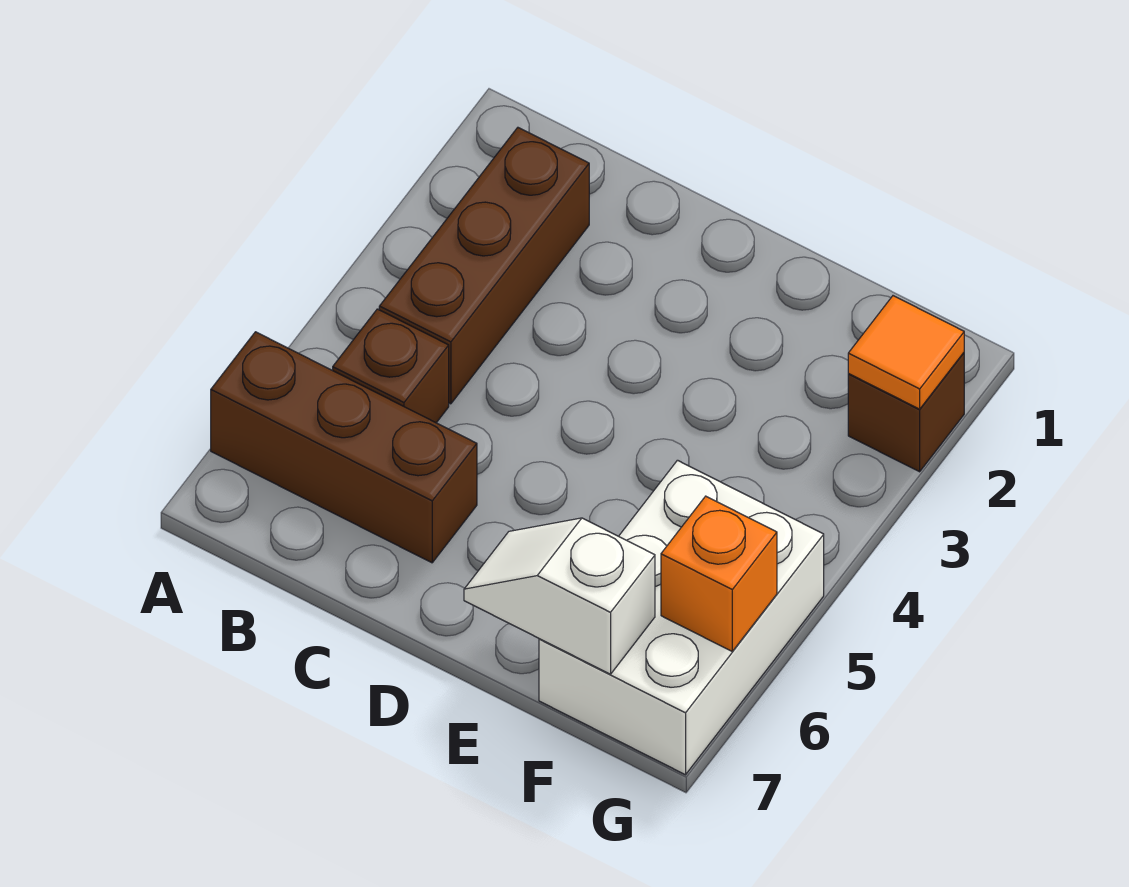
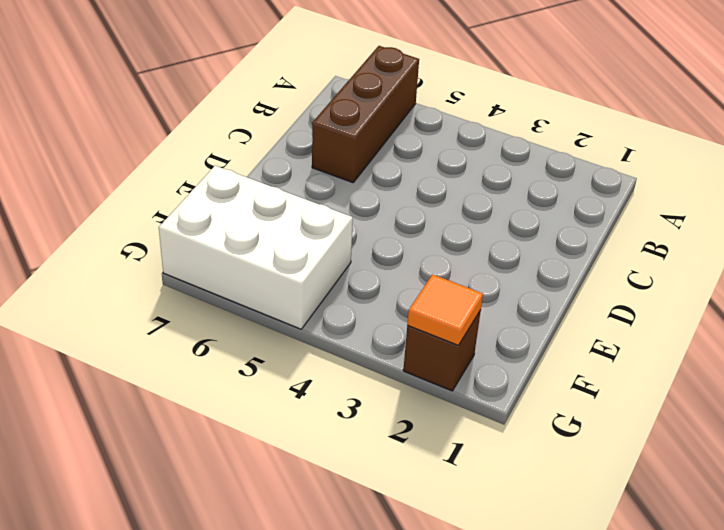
none -> brown brick B2:B4 level 1
none -> brown brick B5 level 1

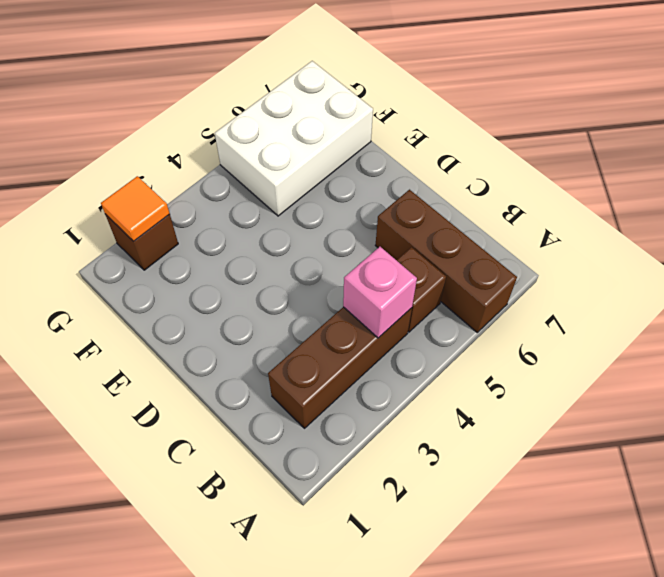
pink brick B4 level 2 -> none
none -> white slope E7:F7 level 2 top F
none -> orange brick G6 level 2

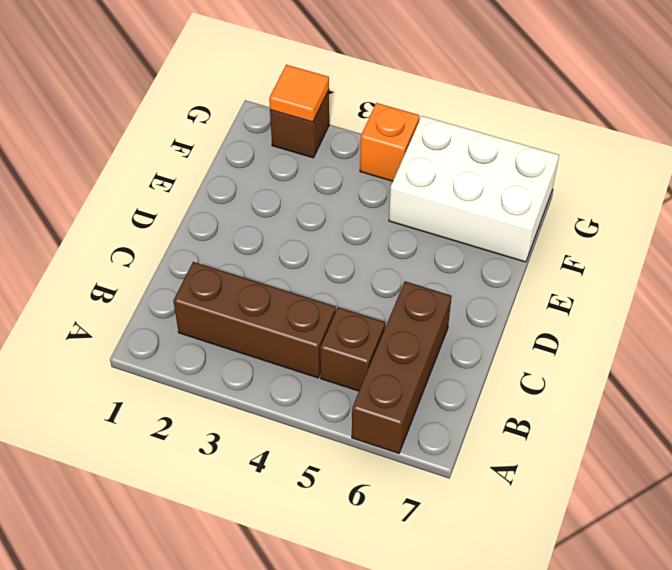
orange brick G4 level 1 -> orange brick G6 level 2
none -> white slope E7:F7 level 2 top F

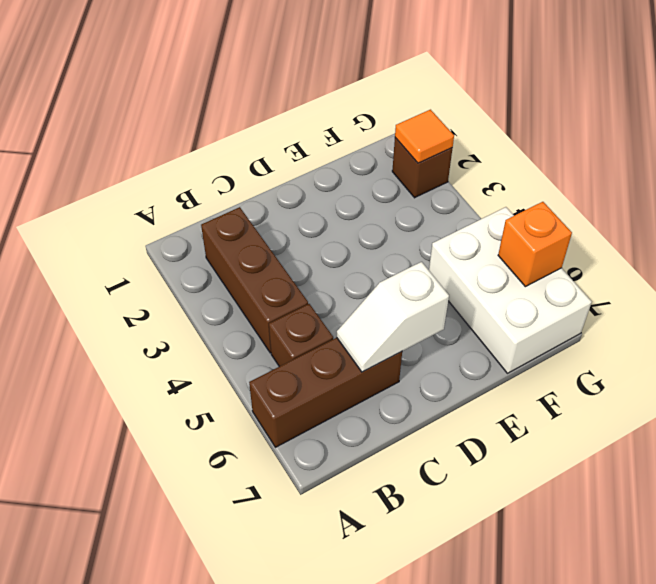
white slope C6:D6 level 2 top D -> white slope E7:F7 level 2 top F

